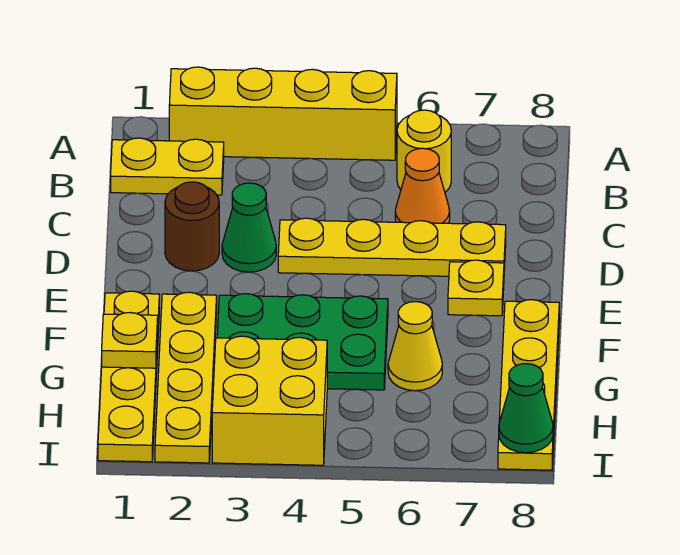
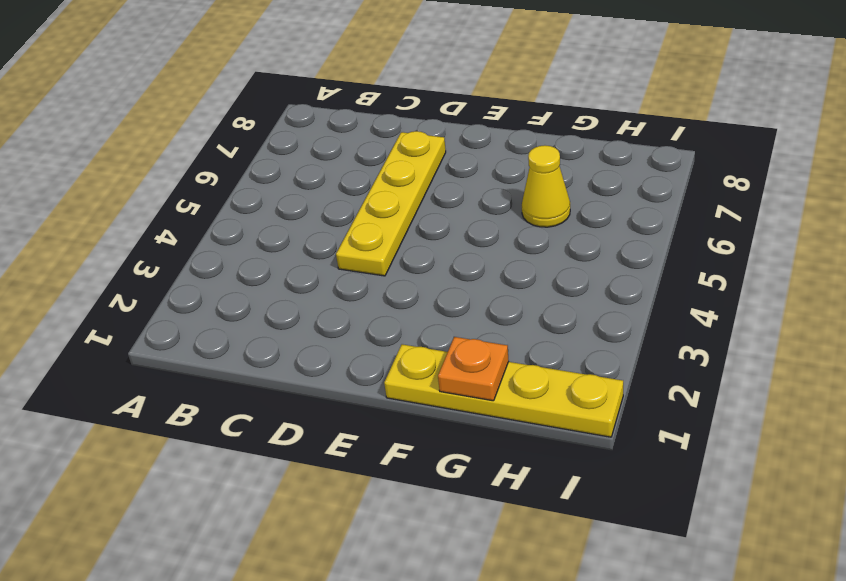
orange plate G1 level 2 -> yellow plate G1 level 2
none -> yellow brick A2:A5 level 1
none -> yellow plate B1:B2 level 1
none -> yellow round brick B6 level 1

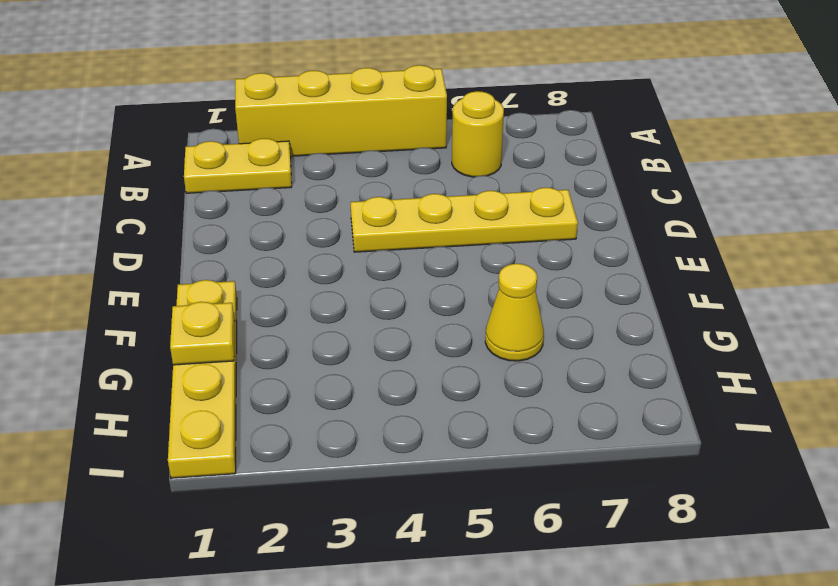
none -> orange cone C6 level 1
none -> brown round brick D2 level 1
none -> green cone D3 level 1

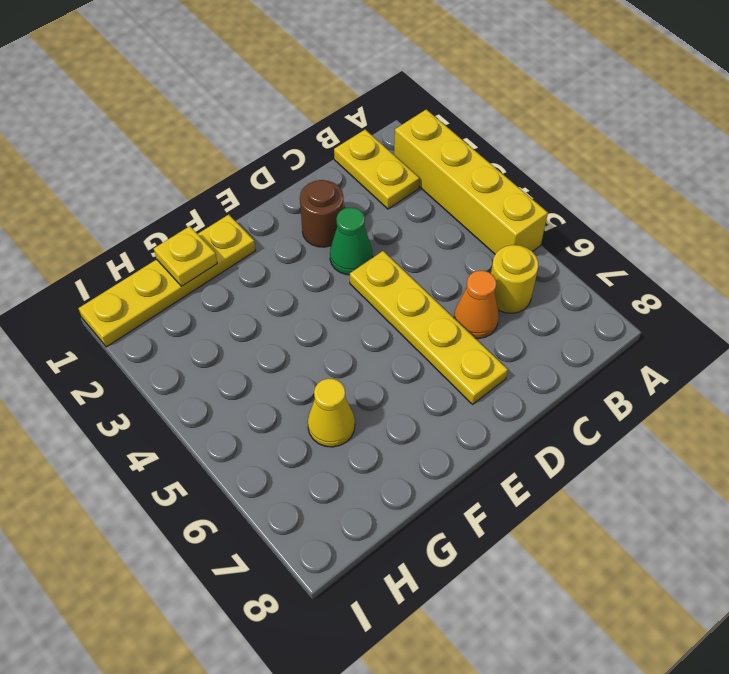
none -> yellow plate E7 level 1
none -> yellow plate F2:I2 level 1
none -> green plate F3:G5 level 1

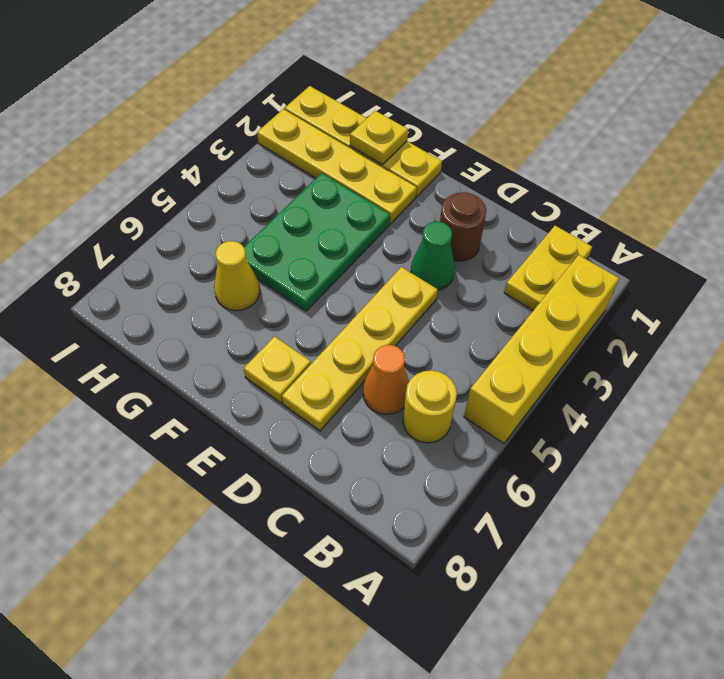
none -> yellow plate F8:I8 level 1
none -> yellow brick H3:I4 level 1
none -> green cone I8 level 2

